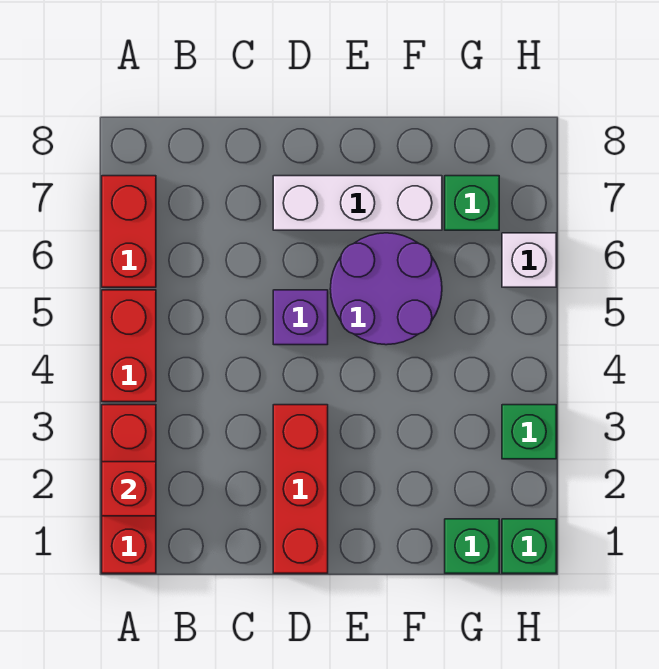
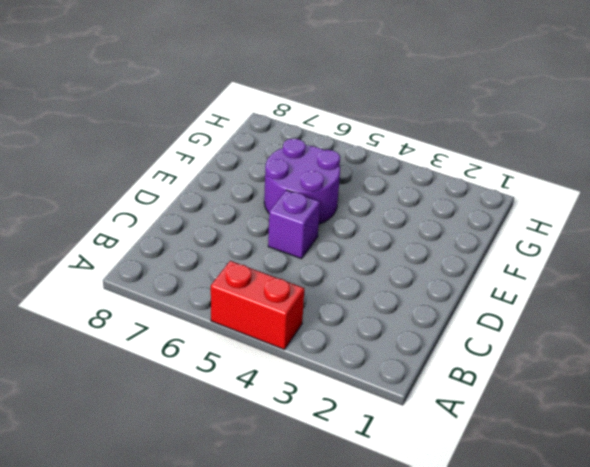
none -> red brick A1:A3 level 1
none -> red brick A6:A7 level 1
none -> red brick D1:D3 level 1

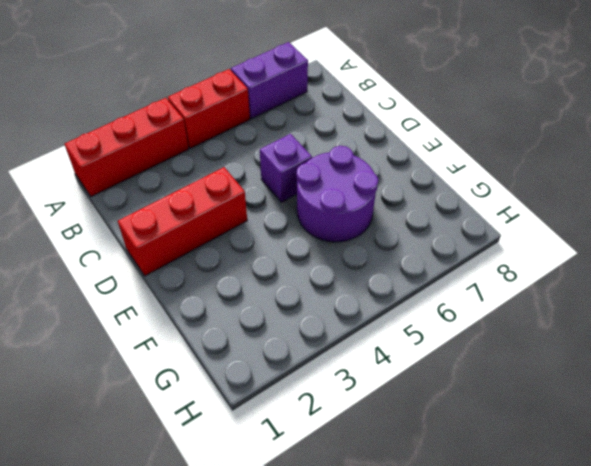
purple brick A6:A7 level 1 -> red brick A6:A7 level 1
none -> white brick D7:F7 level 1
none -> green brick G1 level 1
none -> green brick G7 level 1

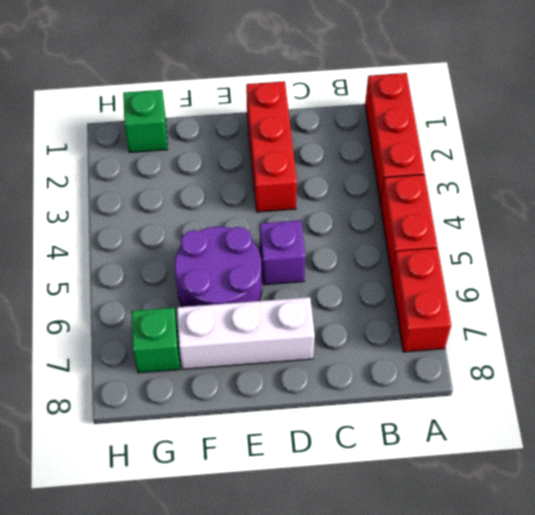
none -> green brick H1 level 1
none -> green brick H3 level 1
none -> white brick H6 level 1

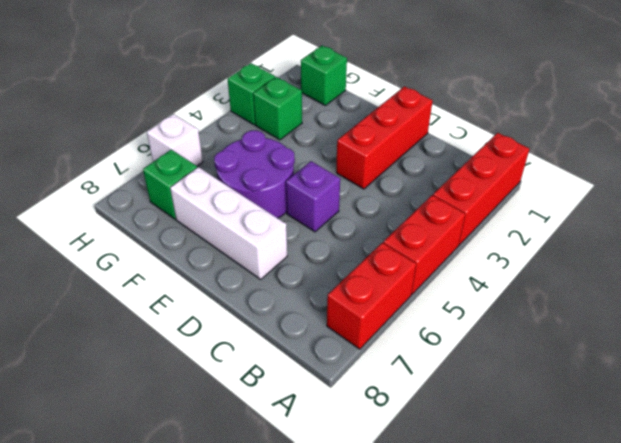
green brick G3 level 1 -> green brick H1 level 1
none -> red brick A2 level 2

